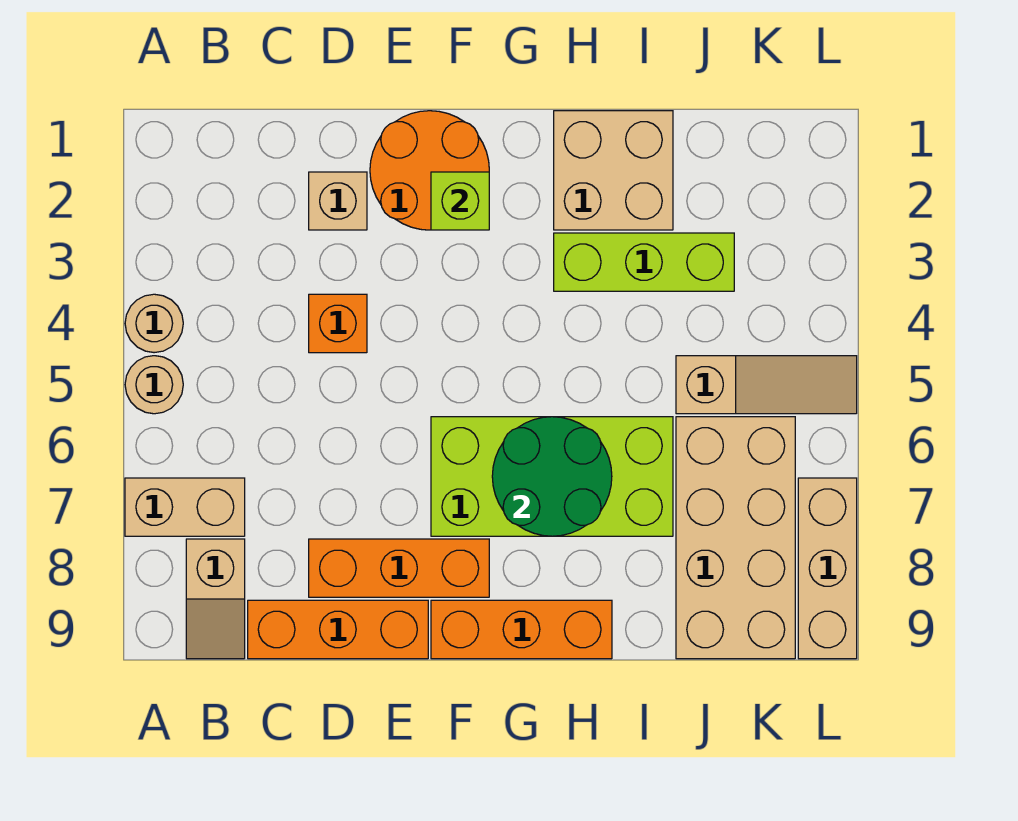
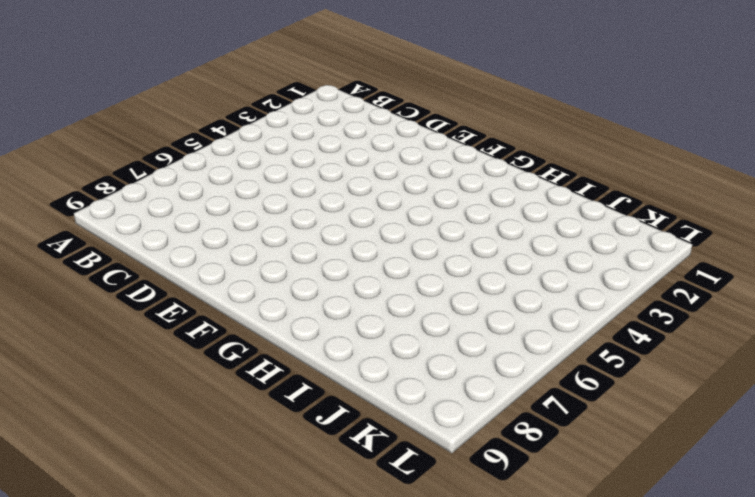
none -> tan round brick A4 level 1
none -> tan round brick A5 level 1
none -> tan brick A7:B7 level 1

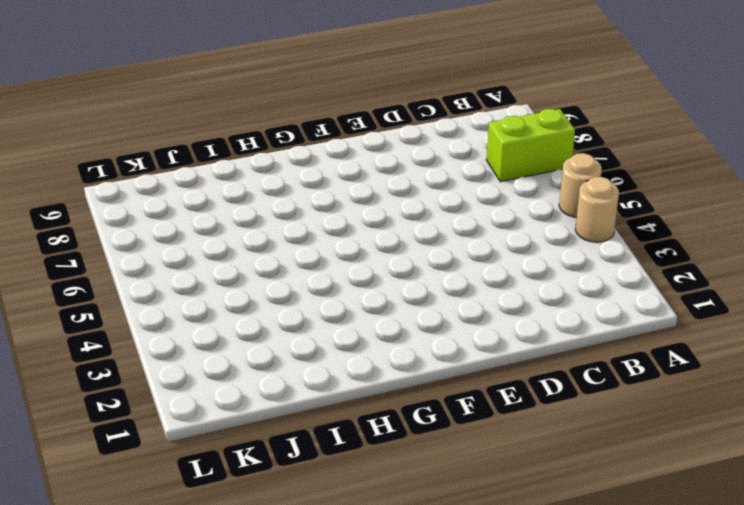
lime brick A7:B7 level 1 -> tan brick A7:B7 level 1
none -> tan slope B8:B9 level 1 top 8
none -> orange brick C9:E9 level 1
none -> tan brick D2 level 1

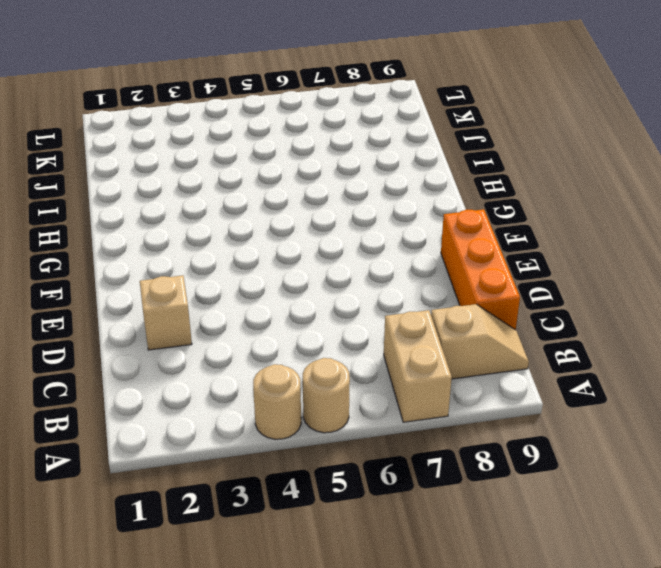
none -> orange brick D4 level 1
none -> orange brick D8:F8 level 1
none -> orange round brick E1:F2 level 1

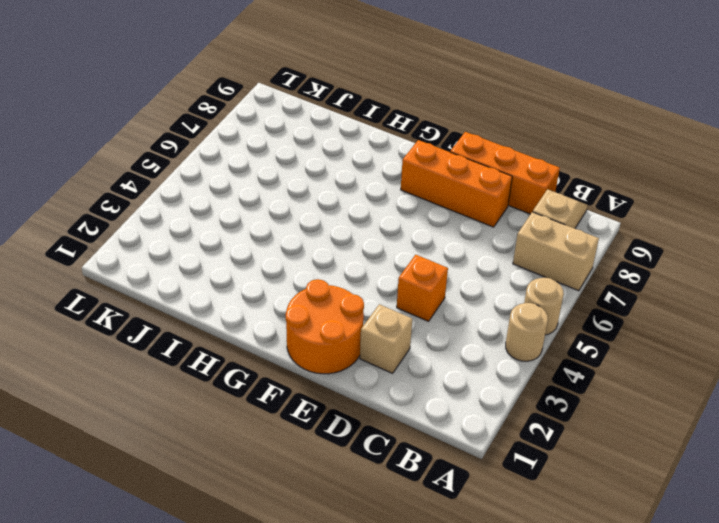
none -> lime brick F6:I7 level 1
none -> orange brick F9:H9 level 1
none -> tan brick H1:I2 level 1

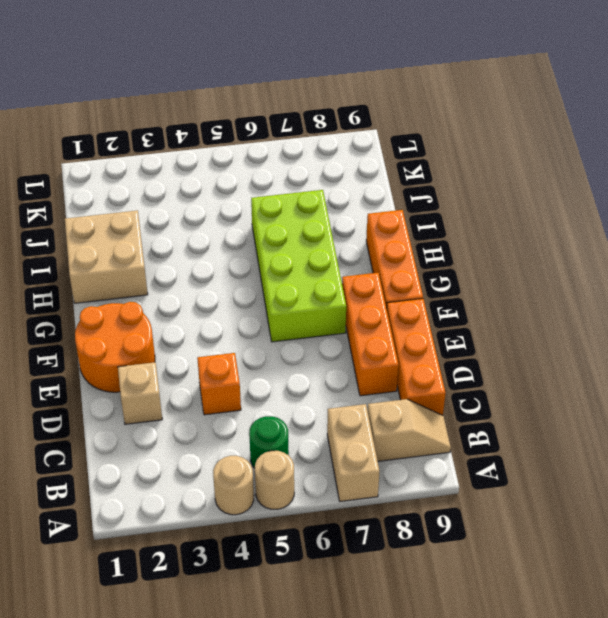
green round brick B5 level 1 -> none
none -> lime brick H3:J3 level 1
none -> tan slope J5:L5 level 1 top J
none -> tan brick J6:K9 level 1

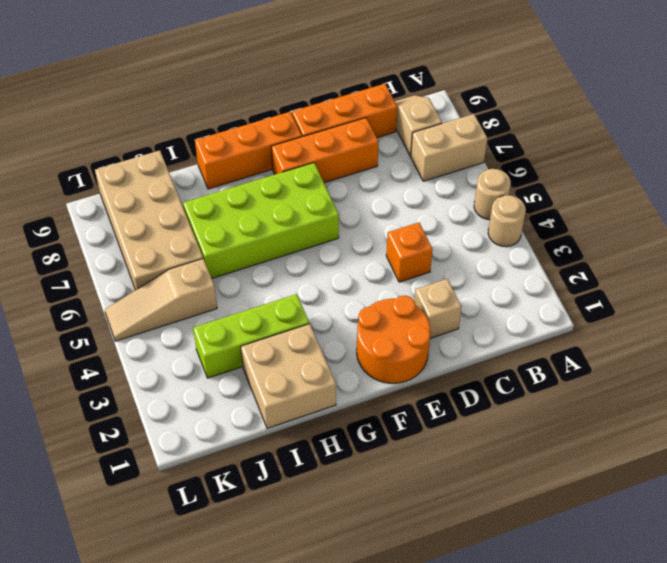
none -> tan brick L7:L9 level 1
none -> lime brick F2 level 2
none -> green round brick G6:H7 level 2

